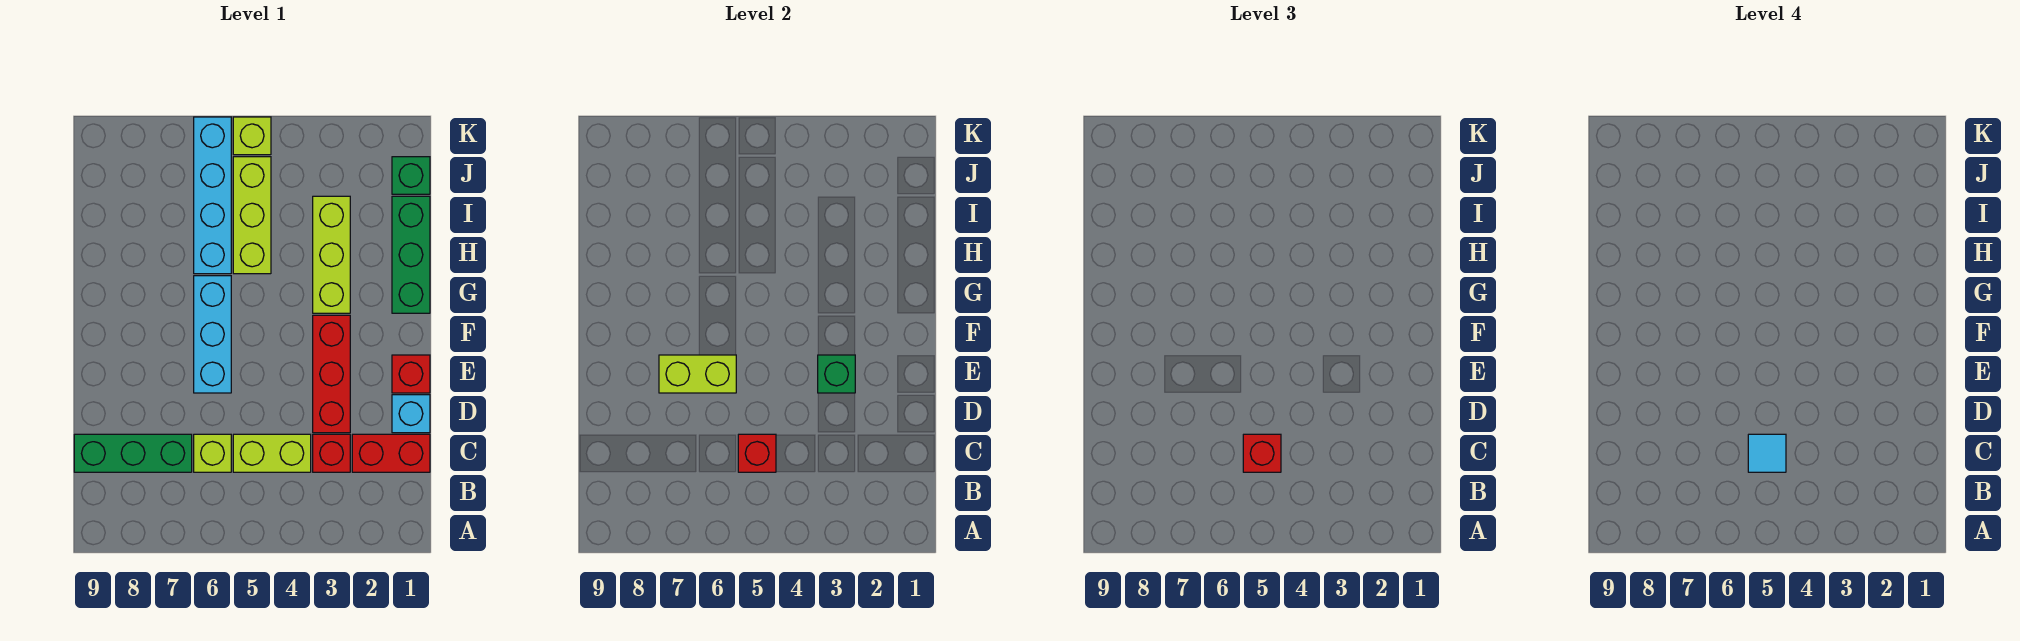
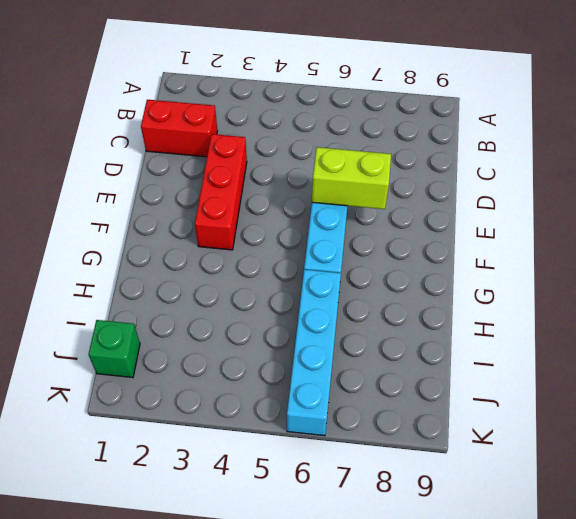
none -> red brick C3 level 1
none -> lime brick C4:C5 level 1
none -> lime brick C6 level 1

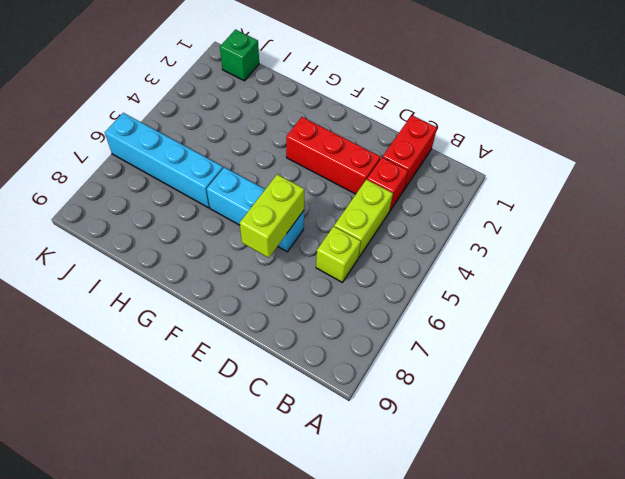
none -> green brick C7:C9 level 1
none -> cyan brick D1 level 1
none -> red brick E1 level 1

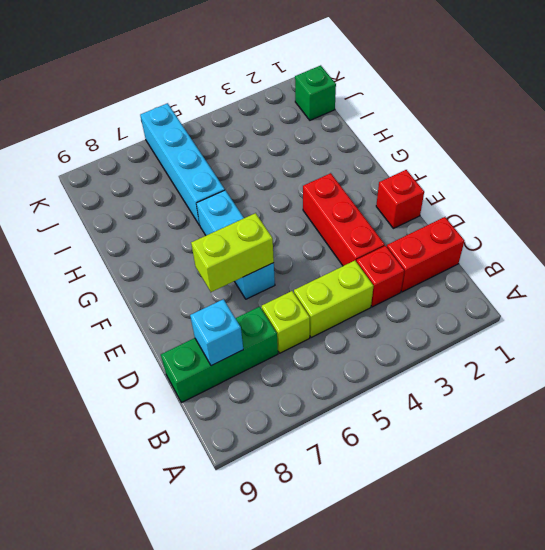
cyan brick C8 level 2 -> cyan brick D1 level 1
none -> green brick G1:I1 level 1
none -> lime brick G3:I3 level 1
none -> lime brick H5:J5 level 1

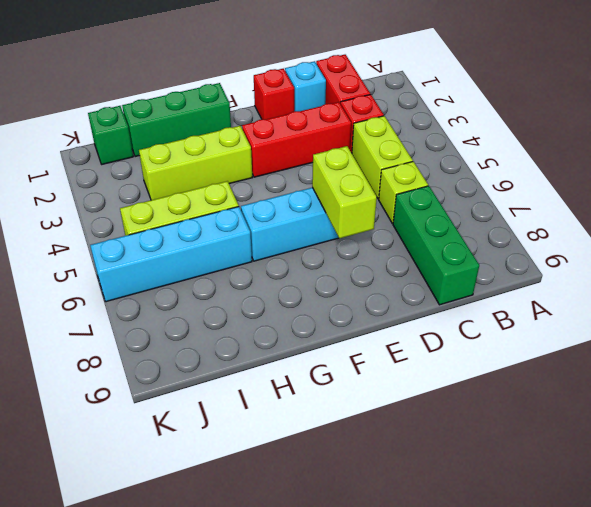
none -> lime brick K5 level 1
none -> red brick C5 level 2
none -> green brick E3 level 2

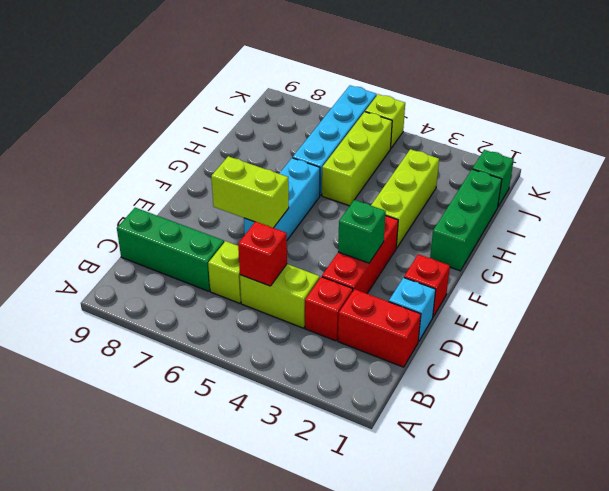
none -> red brick C5 level 3
none -> cyan tile C5 level 4

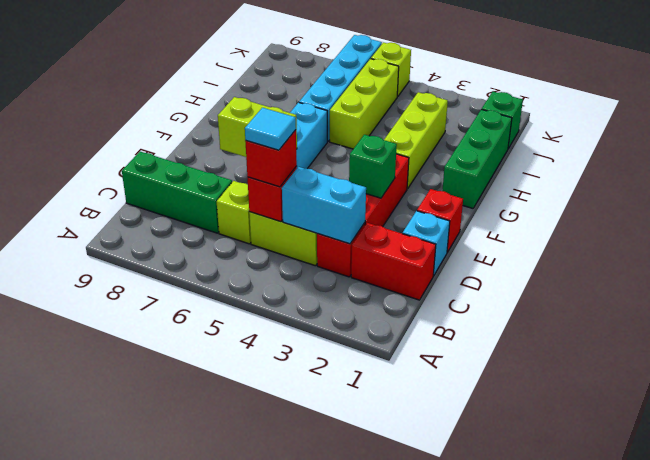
cyan brick C3:C4 level 2 -> none

